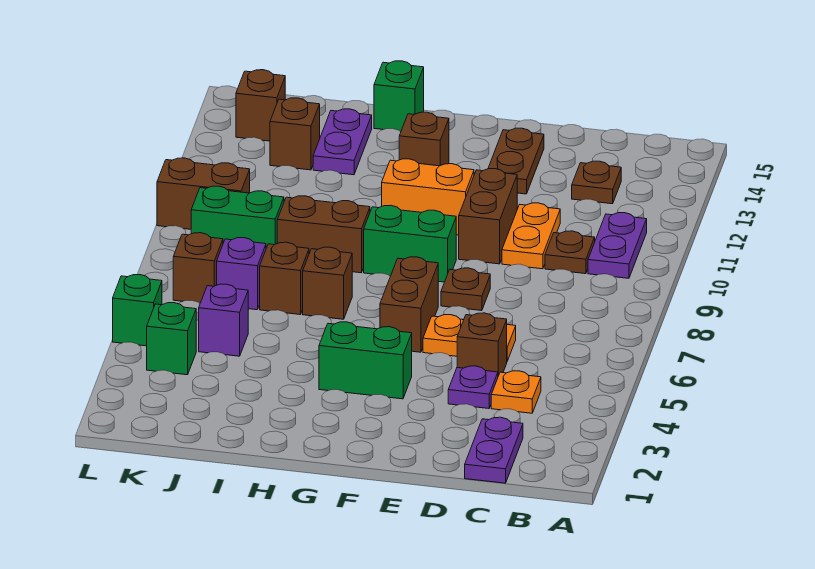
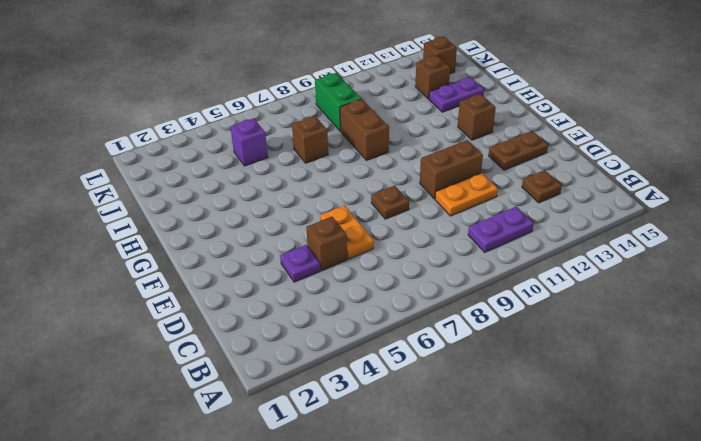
none -> purple plate C1:C2 level 1
none -> orange plate C4 level 1
none -> brown plate C10 level 1
none -> green brick F4:G4 level 1

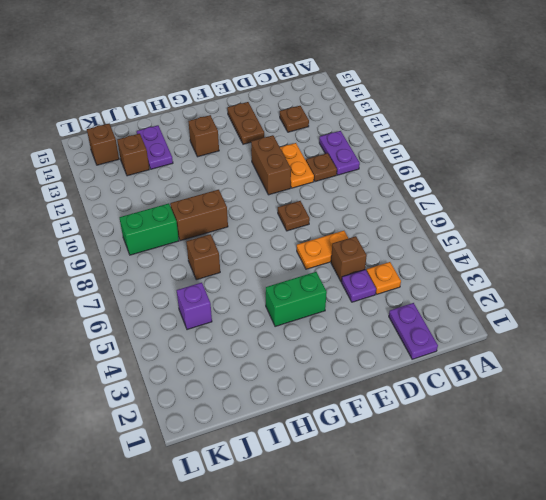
none -> brown brick F6:F7 level 1
none -> green brick F9:G9 level 1
none -> orange brick F11:G11 level 1
none -> brown brick H7 level 1

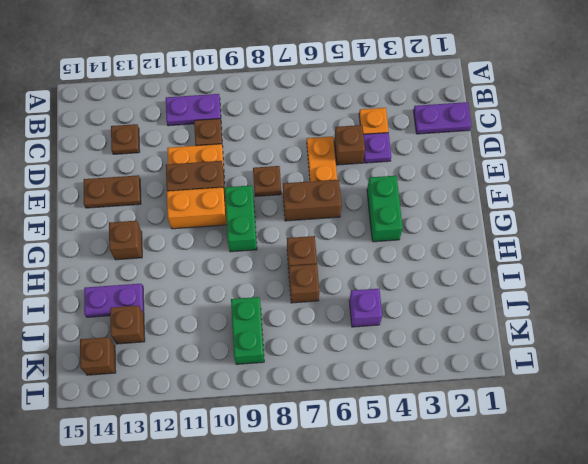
orange brick F10:F11 level 1 -> orange brick F11:G11 level 1
none -> brown brick H9:I9 level 1
none -> green brick H15 level 1
none -> purple brick J7 level 1
none -> green brick K4 level 1

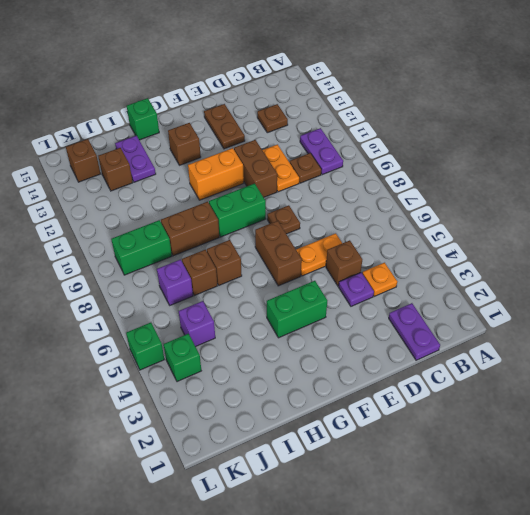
none -> brown brick K7 level 1
none -> brown brick K10:L10 level 1

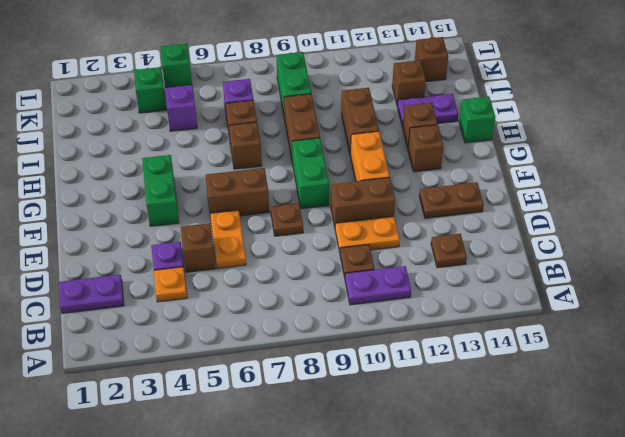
brown brick H11:I11 level 1 -> brown brick K10:L10 level 1
brown brick H13 level 1 -> brown brick K7 level 1

